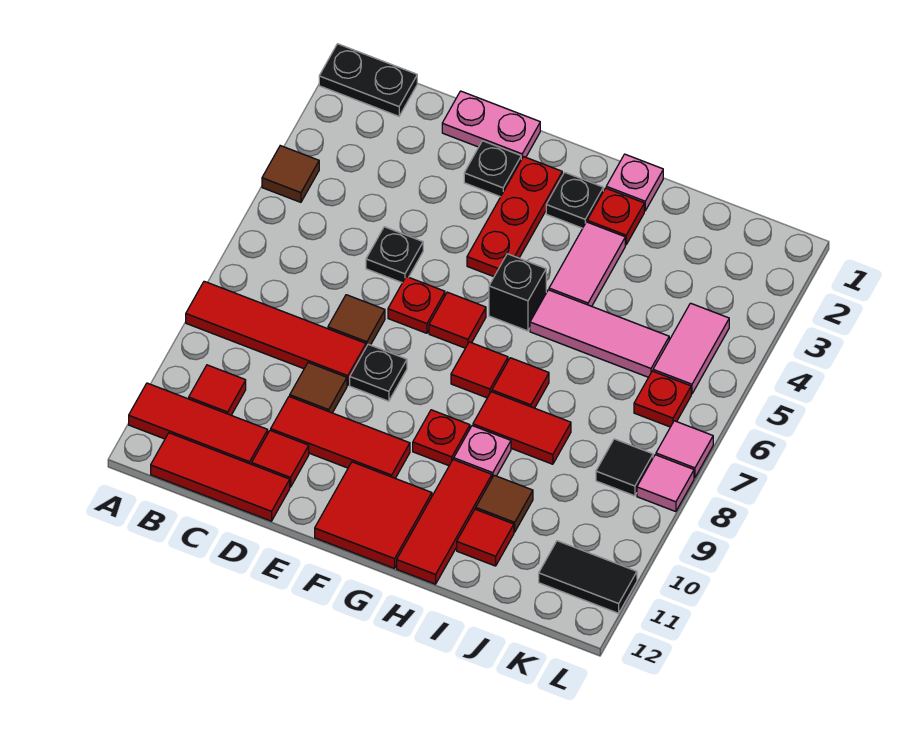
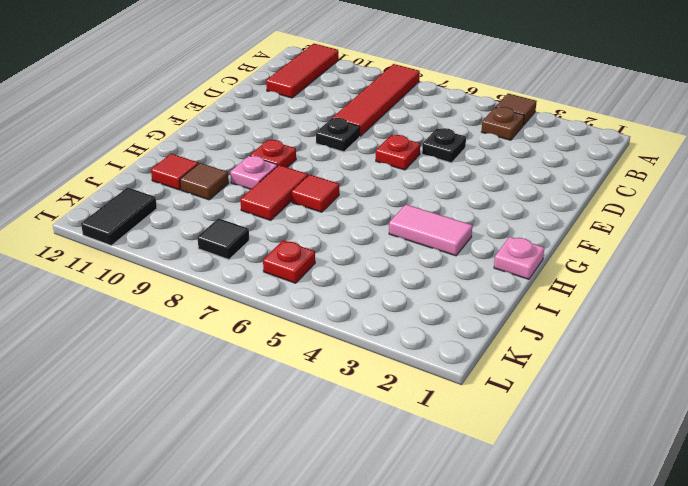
brown plate B4 level 1 -> none
none -> black plate A1:B1 level 1
none -> red tile B10 level 1
none -> red tile B12:D12 level 1
none -> pink plate D1:E1 level 1

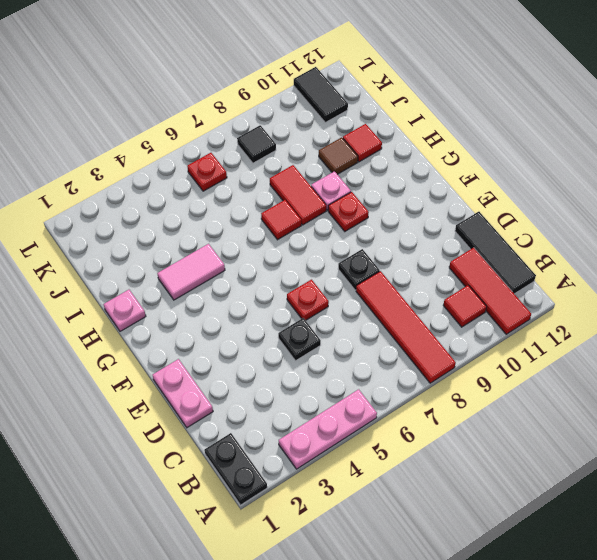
pink plate A3:A5 level 1 -> brown tile A4 level 1
black tile B12:D12 level 1 -> red tile B12:D12 level 1
none -> brown tile D7 level 1
none -> brown tile D9 level 1
none -> red tile D10:F10 level 1
none -> red tile D11 level 1

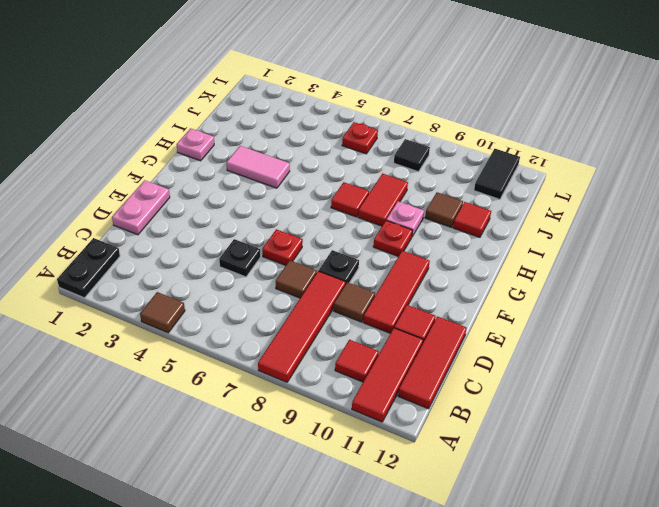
none -> black plate E2 level 1
none -> red plate F2:F4 level 1
none -> red tile F6 level 1
none -> red tile F11:G12 level 1

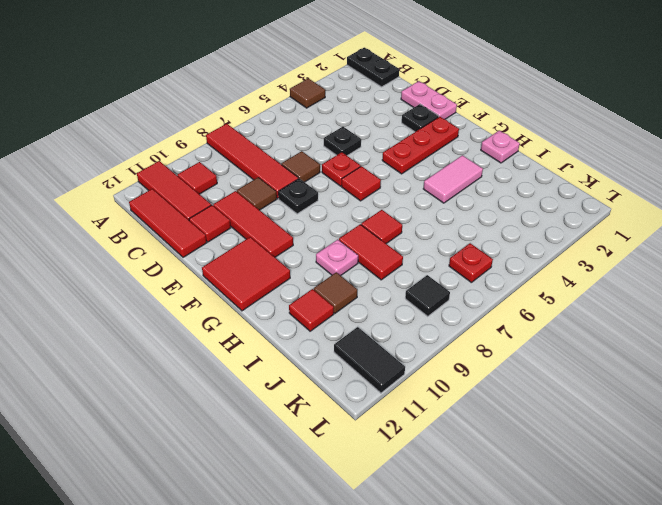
none -> black plate G2 level 1
none -> black brick G5 level 1
none -> red tile G7 level 1
none -> red plate G9 level 1

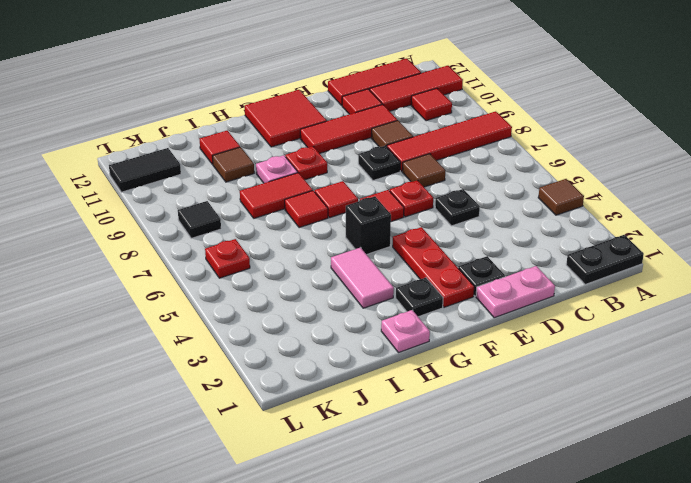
none -> red plate H2 level 1
none -> pink tile H5:J5 level 1
none -> red tile H10:H12 level 1
none -> pink tile K4:K5 level 1

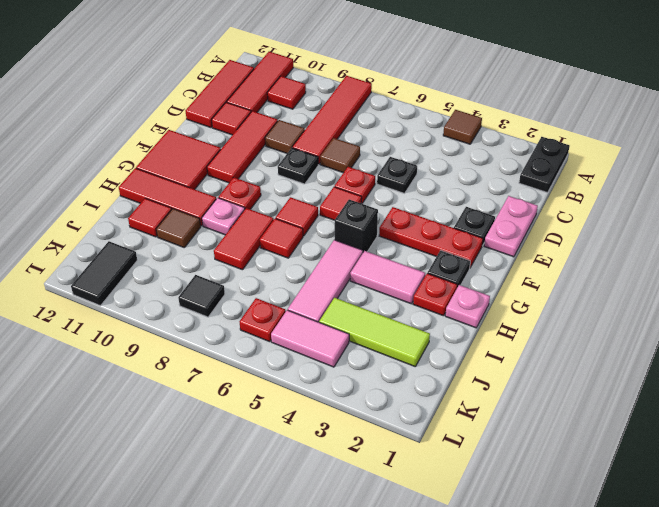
lime tile J2:J4 level 1 -> none
none -> pink tile L7 level 1
none -> pink tile L8 level 1

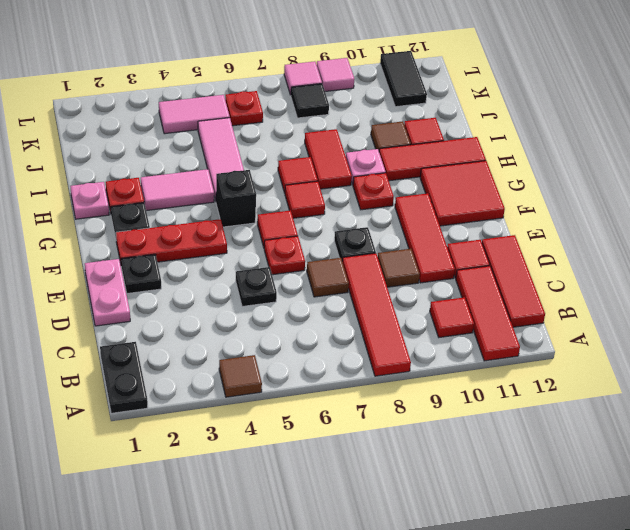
pink tile L9 level 1 -> pink tile L7 level 1

